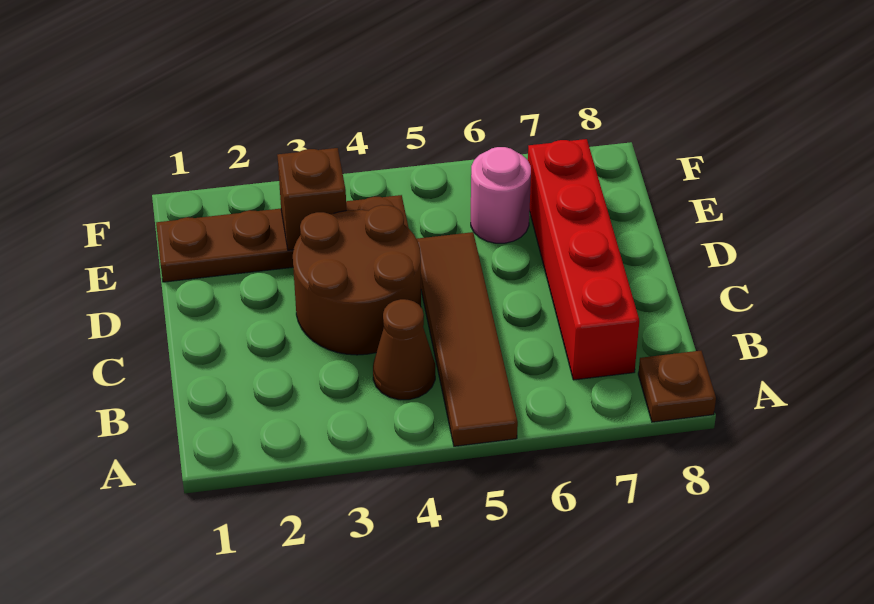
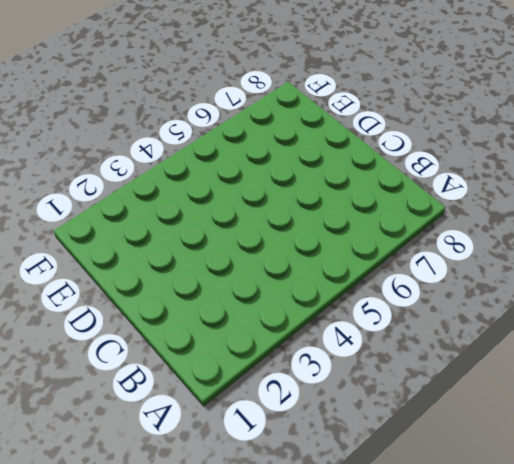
none -> brown tile A5:D5 level 1
none -> brown plate A8 level 1

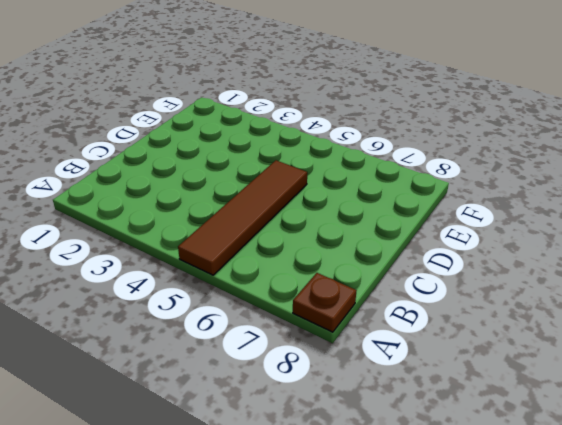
none -> brown cone B4 level 1
none -> red brick B7:E7 level 1

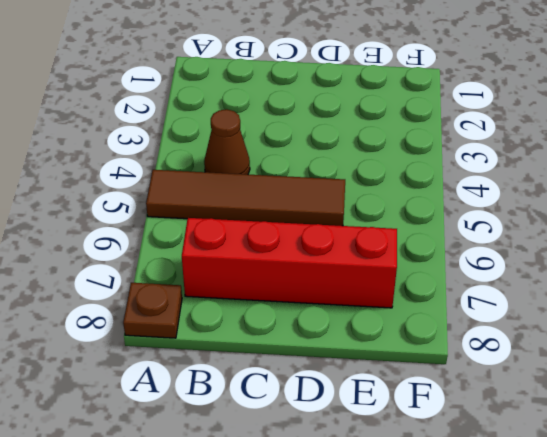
none -> brown round brick C3:D4 level 1
none -> brown plate E1:E4 level 1

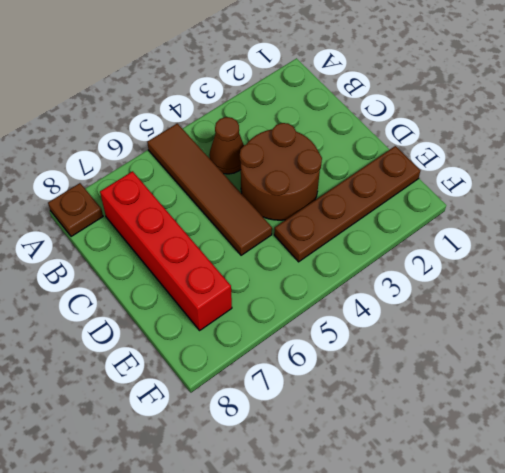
none -> pink round brick E6 level 1
none -> brown brick E3 level 2

